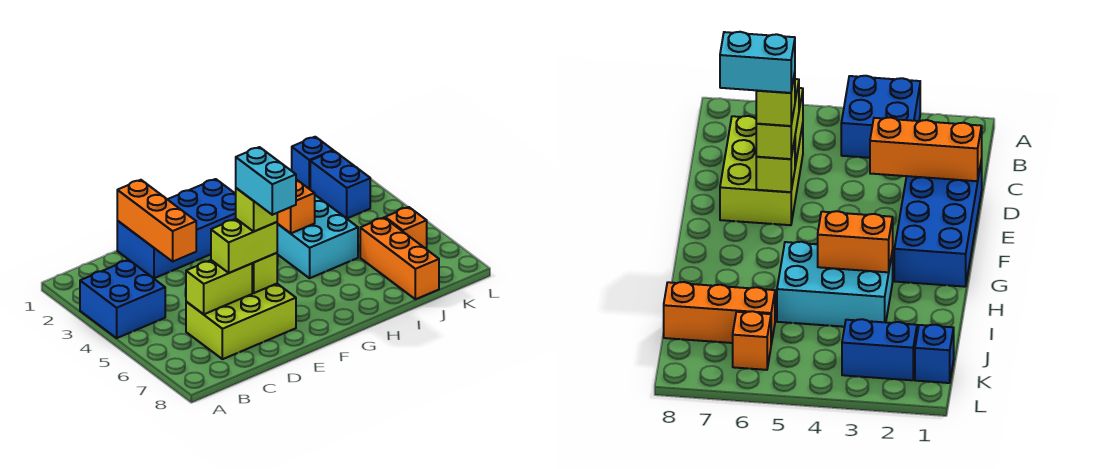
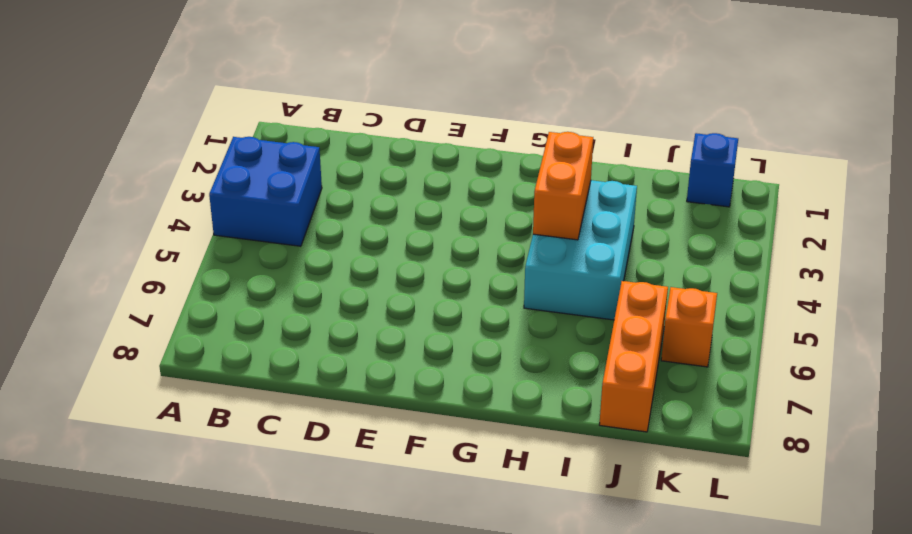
none -> lime brick C6:E7 level 1
none -> blue brick D1:G2 level 1
none -> blue brick K2:K3 level 1

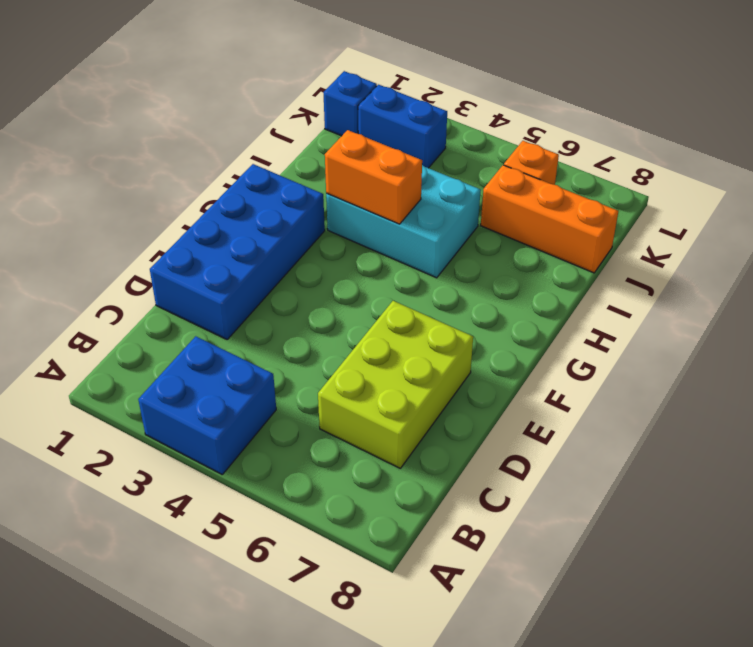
none -> lime brick C6:D6 level 2
none -> orange brick D1:D3 level 2
none -> lime brick E6 level 2

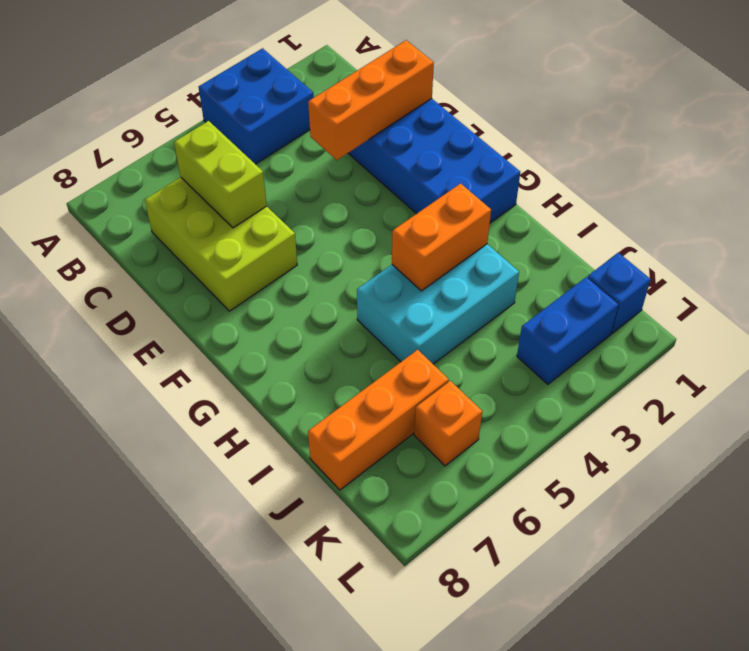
none -> lime brick E6 level 2
none -> lime brick D6:E6 level 3
none -> lime brick E6 level 4

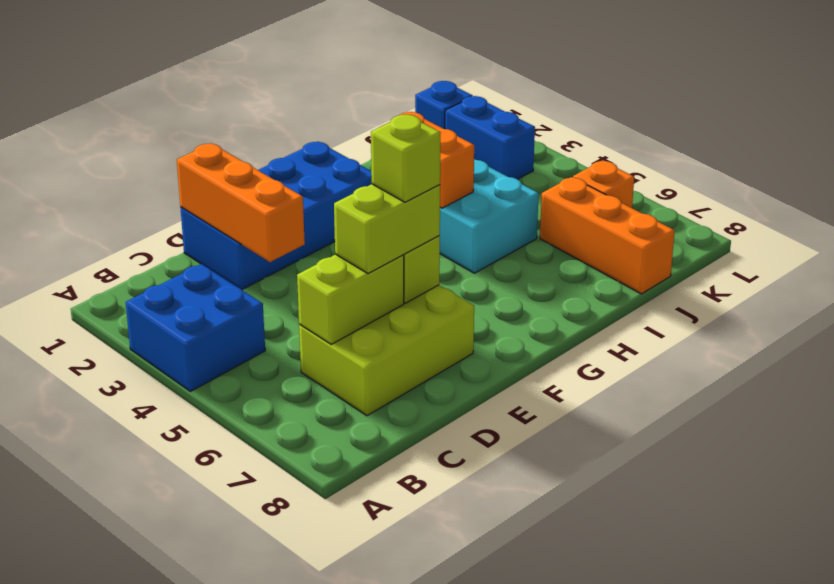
none -> cyan brick E6:E7 level 5

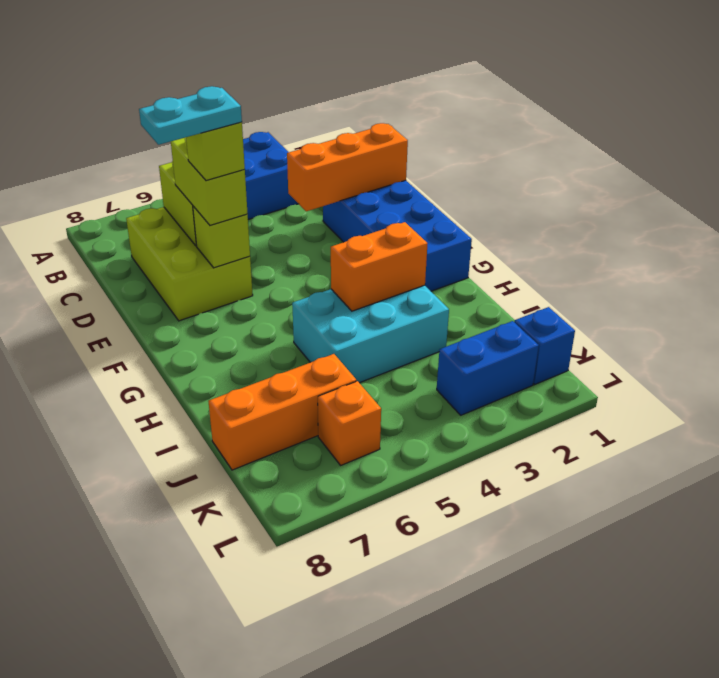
cyan plate E6:E7 level 5 -> cyan brick E6:E7 level 5

